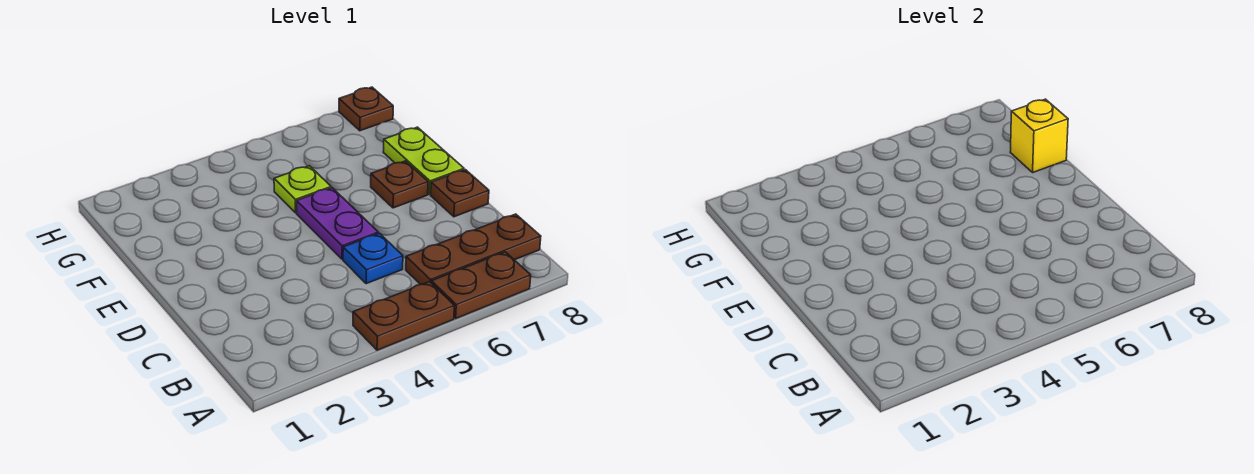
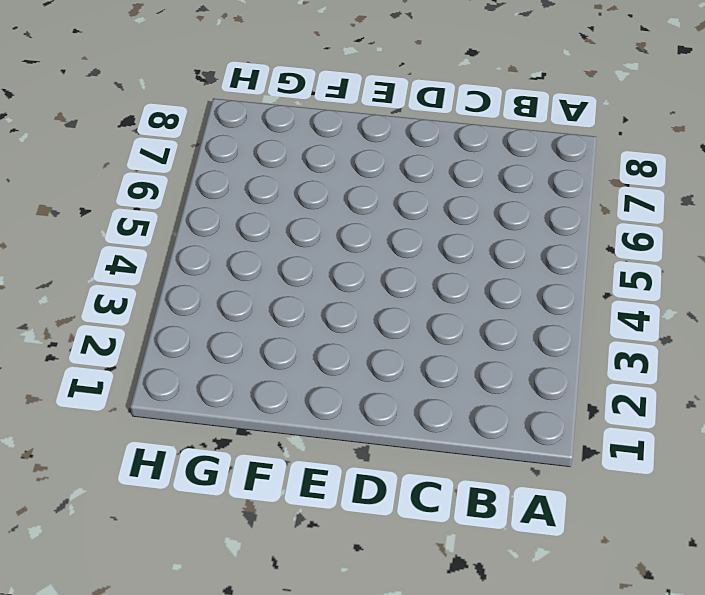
none -> brown plate A4:A5 level 1
none -> brown plate A6:A7 level 1

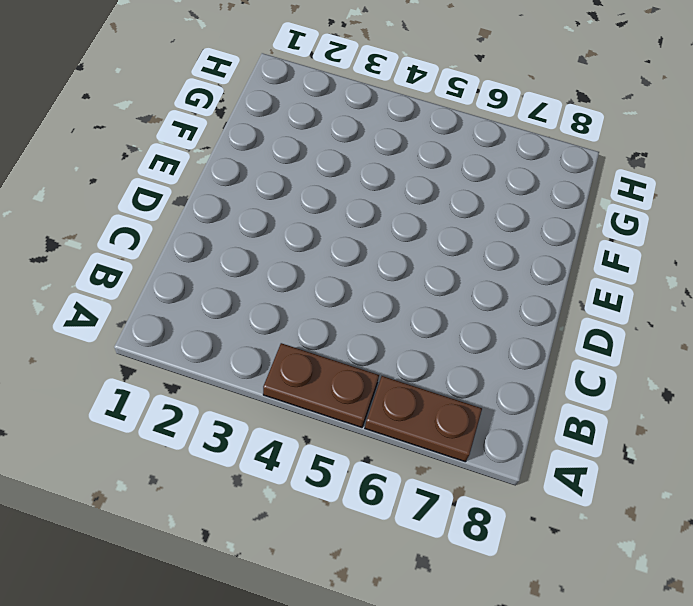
none -> brown plate B6:B8 level 1
none -> blue plate C5 level 1

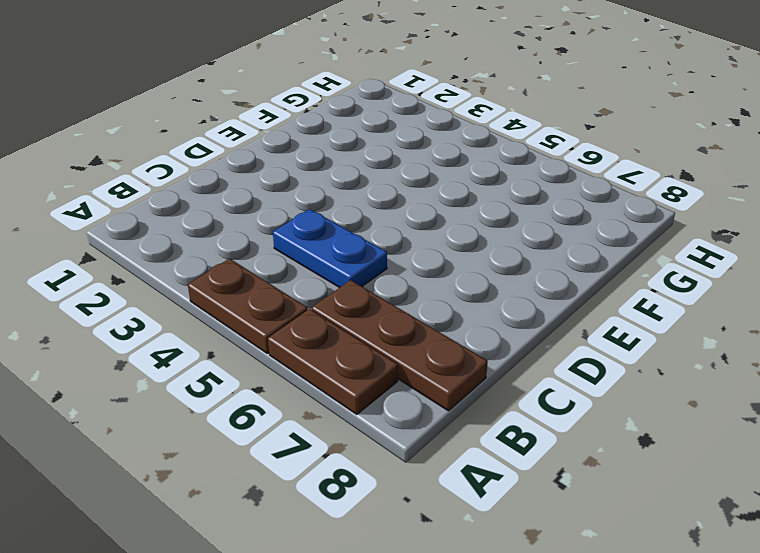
blue plate C4:C5 level 1 -> blue plate C5 level 1
none -> purple plate D5:E5 level 1
none -> brown plate D8 level 1

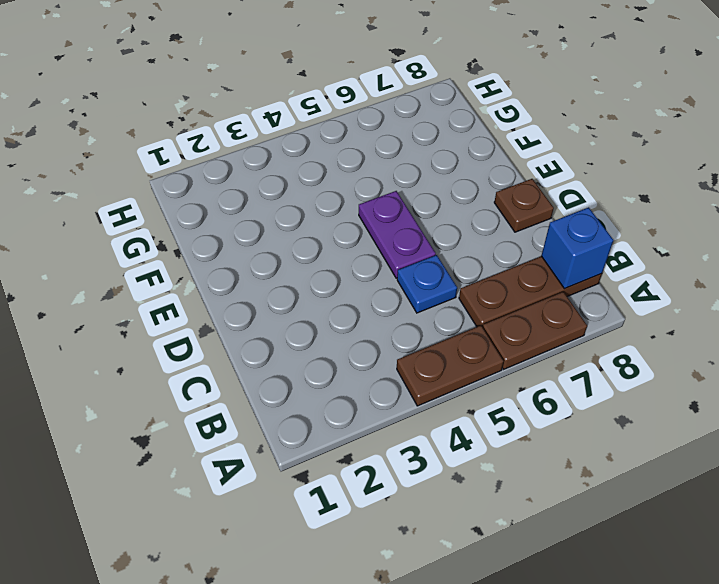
blue brick B8 level 2 -> none
none -> brown plate E7 level 1
none -> lime plate E8:F8 level 1

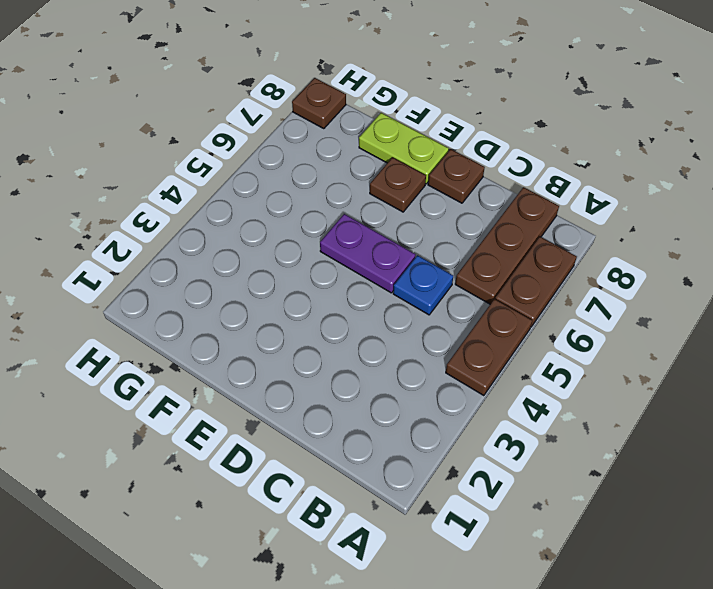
none -> lime plate F5 level 1
none -> yellow brick F8 level 2

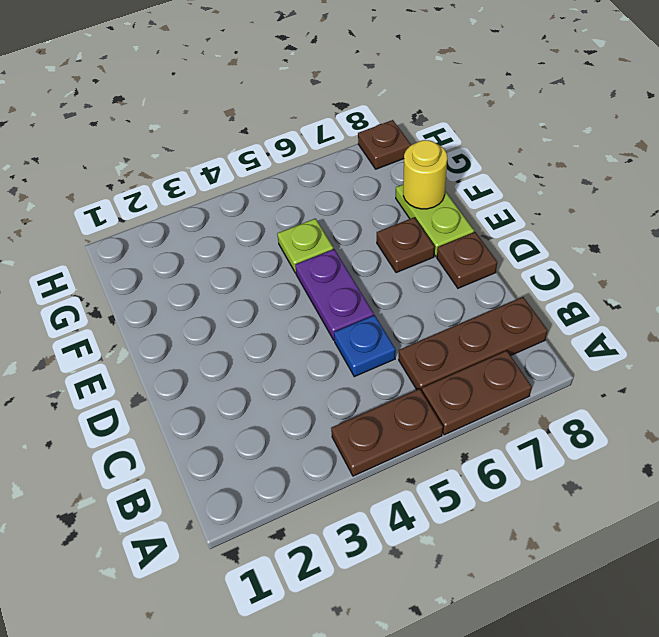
yellow round brick F8 level 2 -> yellow brick F8 level 2

